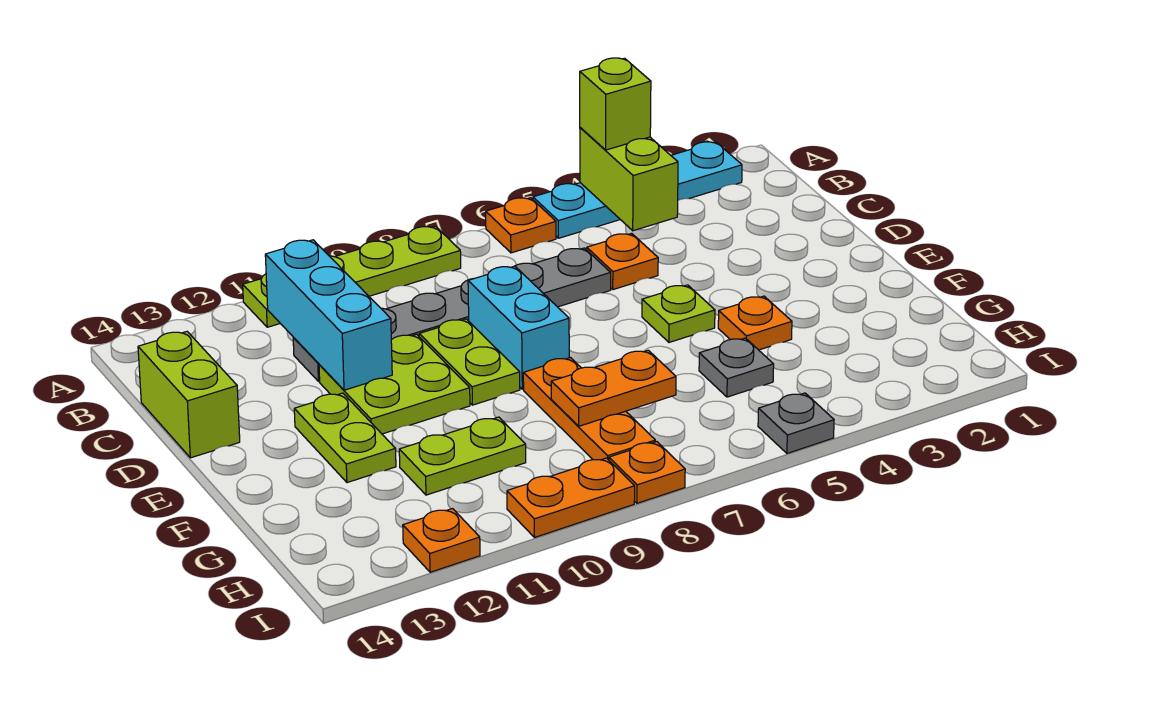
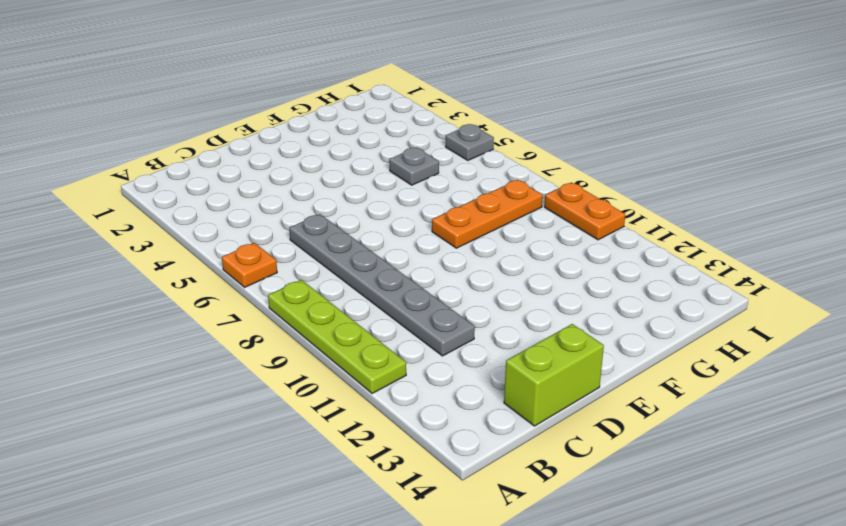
none -> cyan plate A2:A5 level 1
none -> orange plate C5 level 1
none -> cyan brick D8:E8 level 1

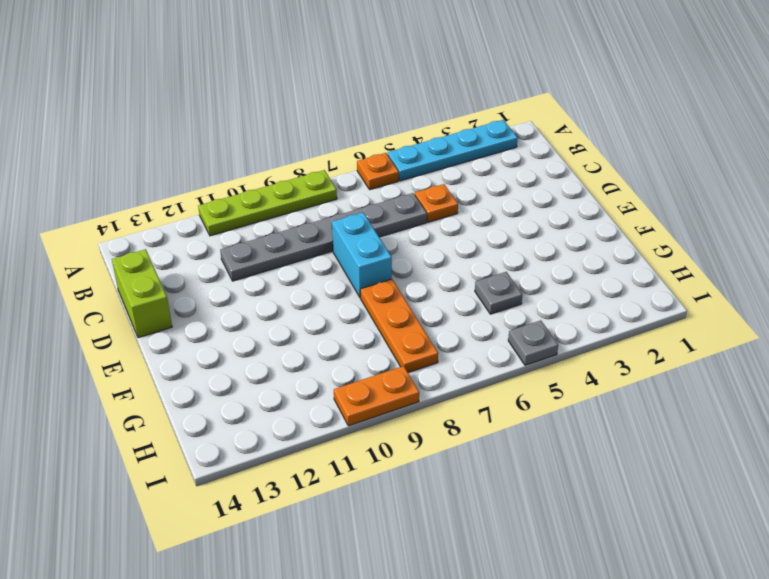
none -> lime plate D9:E9 level 1
none -> lime plate D10:E11 level 1
none -> lime plate E5 level 1

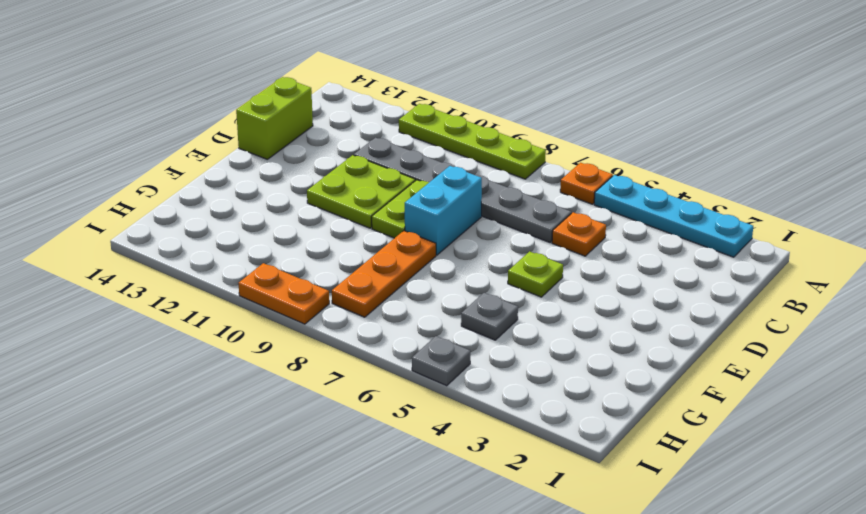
none -> lime plate E12:F12 level 1
none -> orange plate F4 level 1
none -> lime plate G10:G11 level 1

